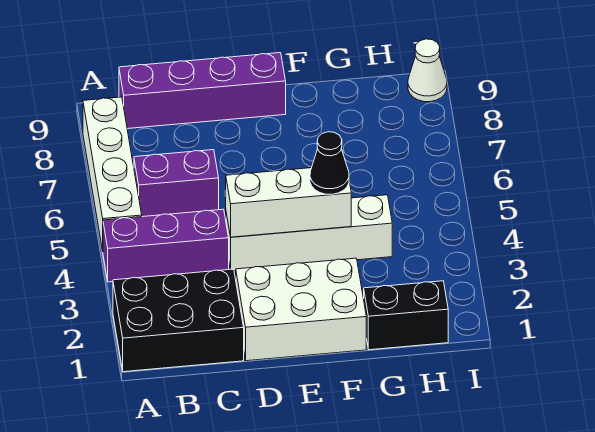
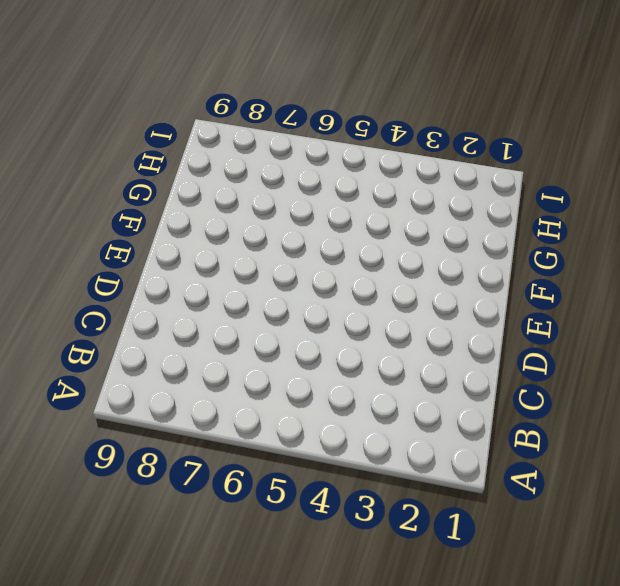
none -> black brick A1:C2 level 1
none -> purple brick A4:C4 level 1

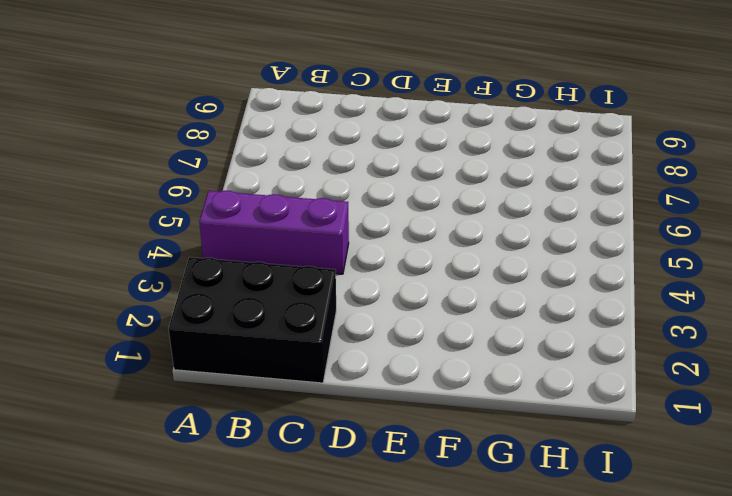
none -> white brick A5:A8 level 1
none -> purple brick B6:C6 level 1

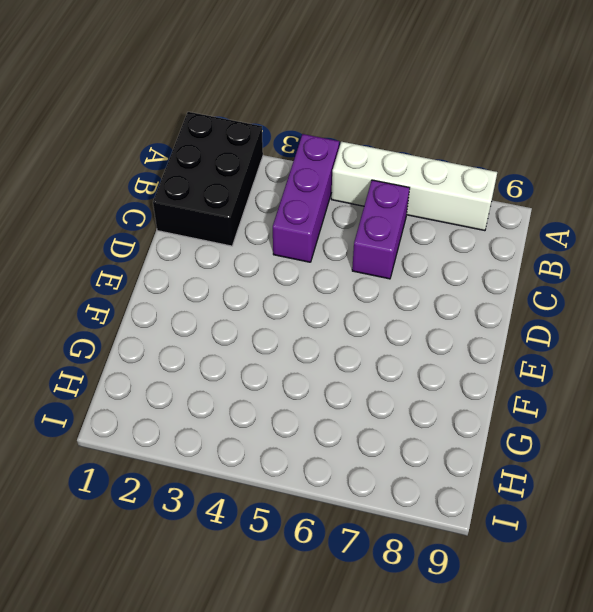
none -> purple brick B9:E9 level 1
none -> white brick D1:F2 level 1

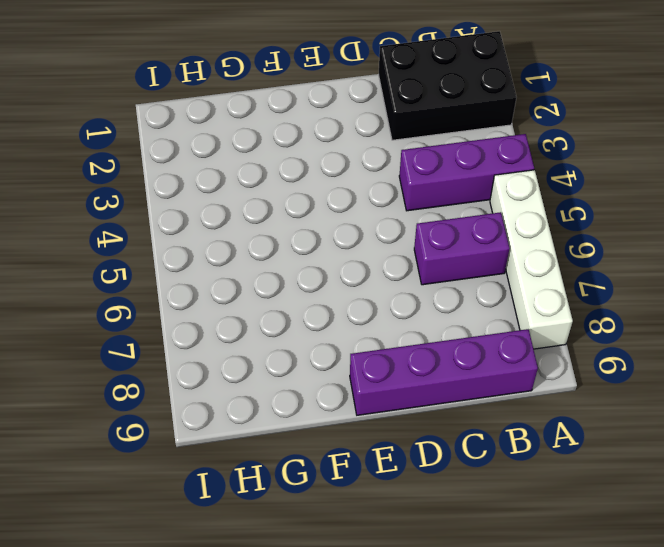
none -> white brick D1:F2 level 1
none -> white brick D4:G4 level 1

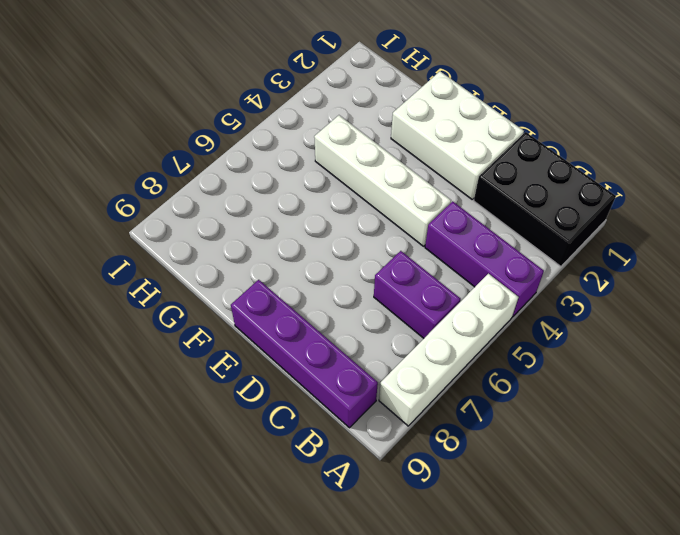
none -> black brick G1:H1 level 1
none -> white cone I9 level 1

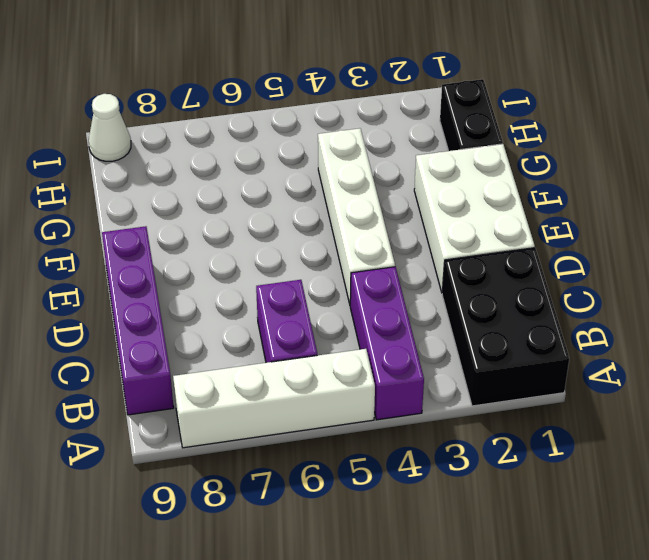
none -> white brick D4:F4 level 2
none -> black cone F4 level 3

